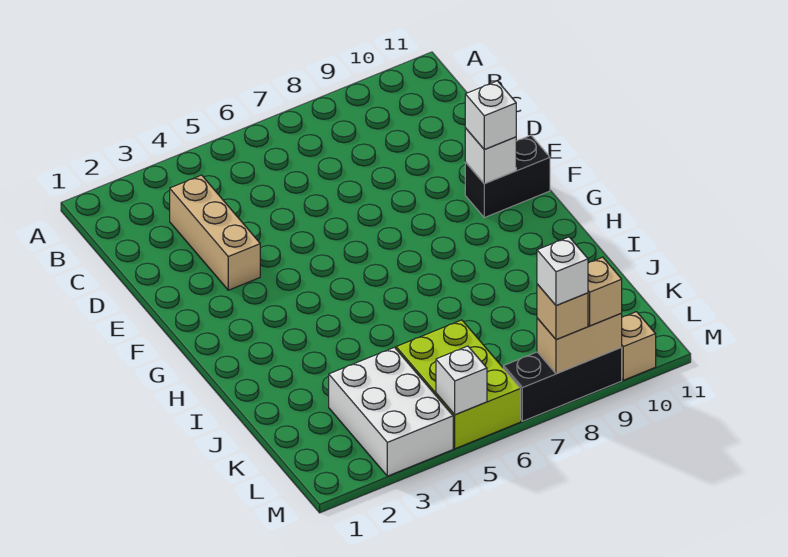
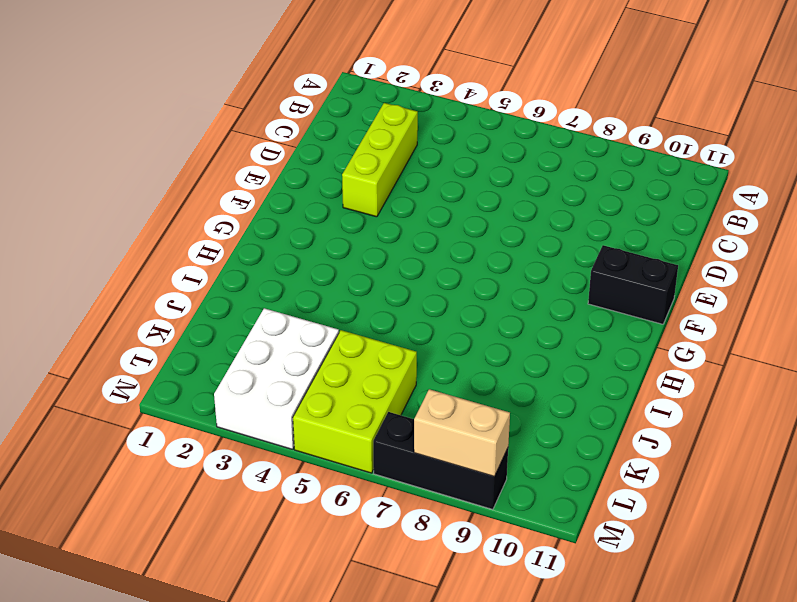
lime brick C3:E3 level 1 -> tan brick C3:E3 level 1
none -> tan brick M10 level 1
none -> white brick F10 level 2
none -> white brick M5 level 2

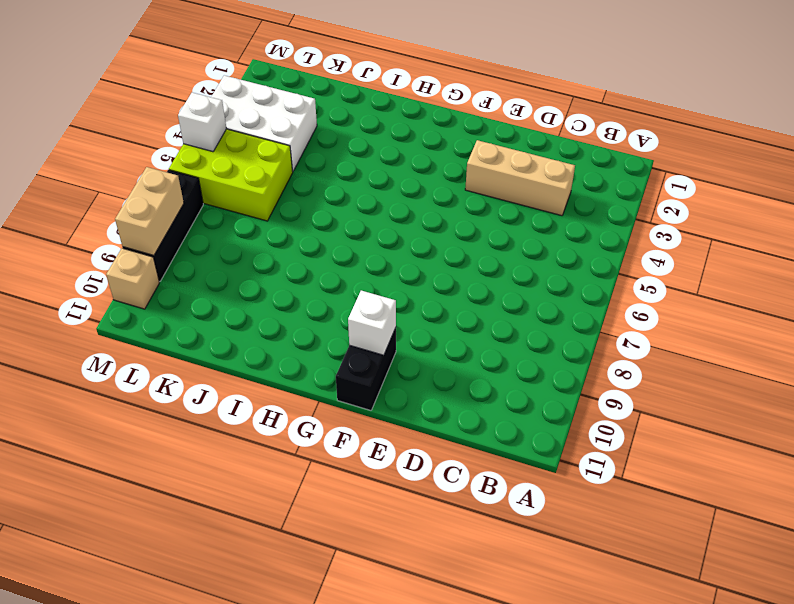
none -> white brick F10 level 3
none -> tan brick M8 level 3
none -> tan brick M9 level 3

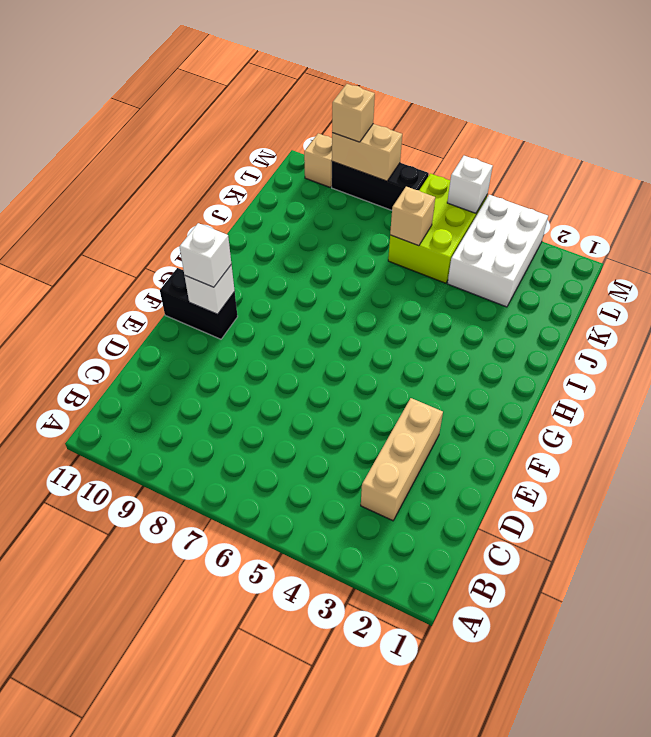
tan brick K6 level 2 -> tan brick M8 level 3
none -> white brick M8 level 4

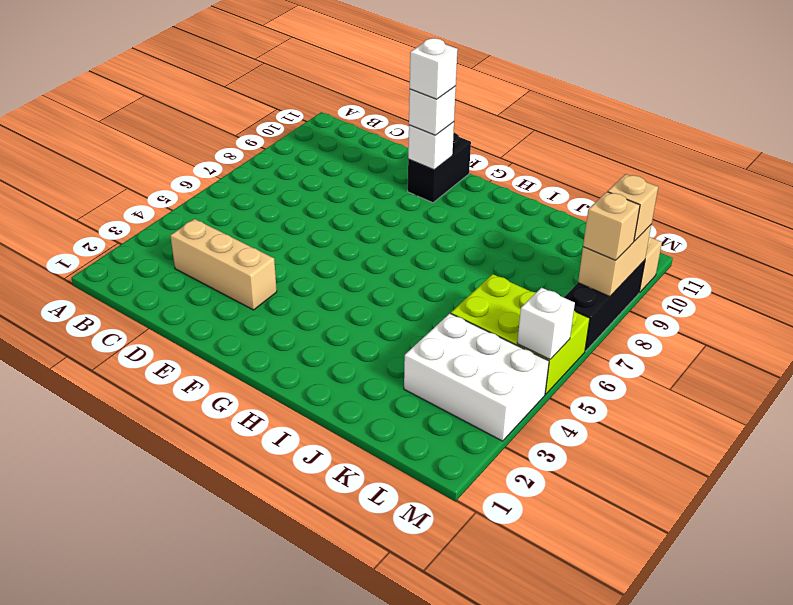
white brick F10 level 4 -> white brick M8 level 4

